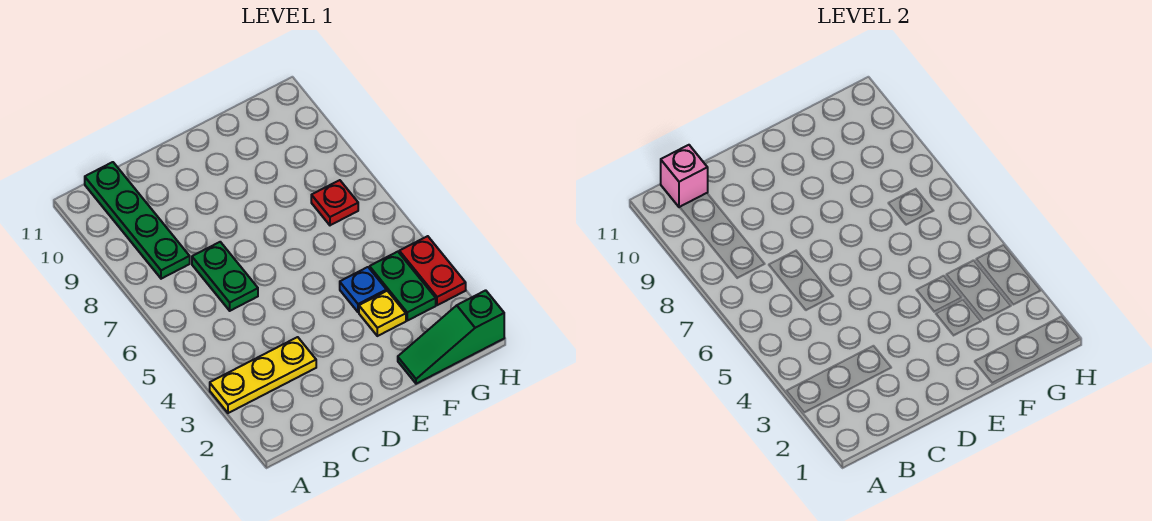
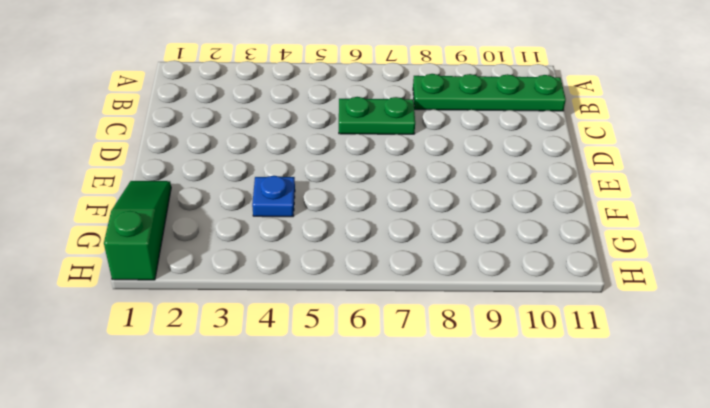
none -> yellow plate A3:C3 level 1
none -> yellow plate F3 level 1

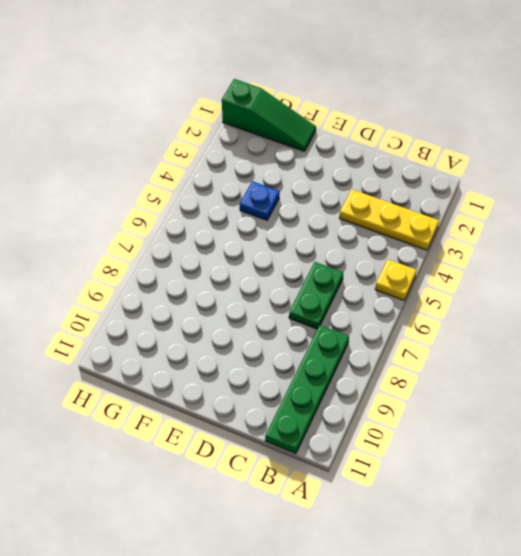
yellow plate A5 level 1 -> yellow plate F3 level 1
none -> green plate G3:G4 level 1
none -> red plate G7 level 1

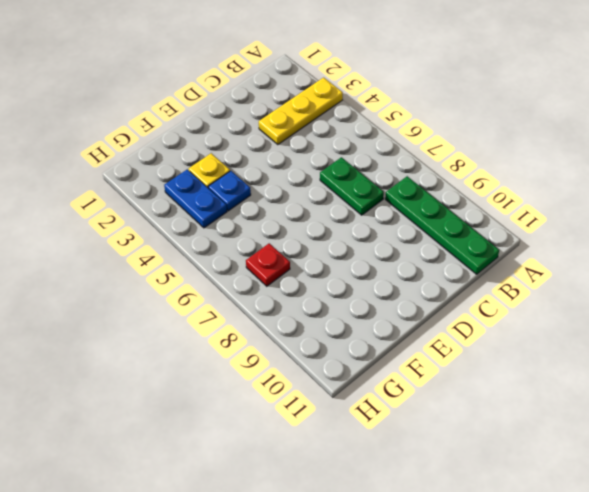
blue plate G3:G4 level 1 -> green plate G3:G4 level 1
none -> green slope F1:H1 level 1 top H
none -> red plate H3:H4 level 1

